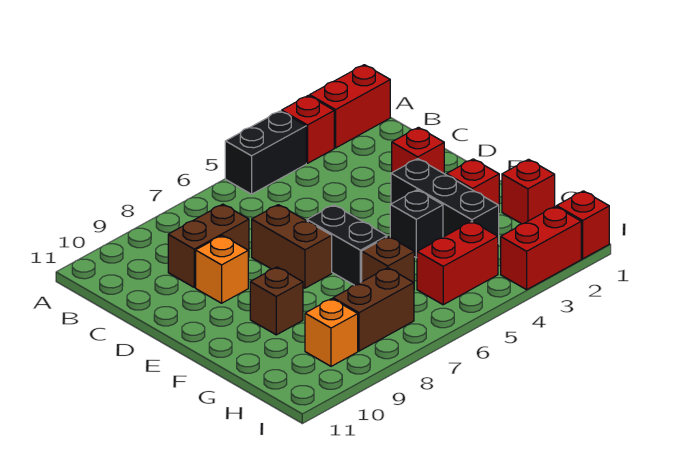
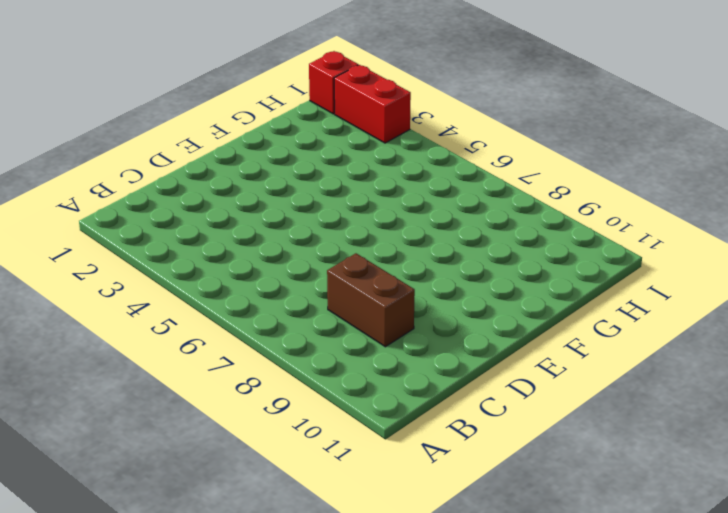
none -> red brick A1:A2 level 1
none -> red brick A3 level 1
none -> black brick A4:A5 level 1

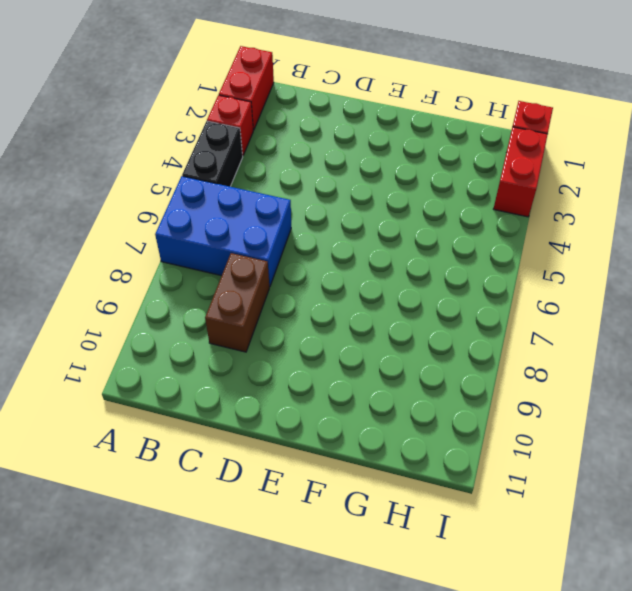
blue brick A6:C7 level 1 -> none
none -> red brick D2 level 1
none -> brown brick D7:E7 level 1
none -> orange brick D9 level 1

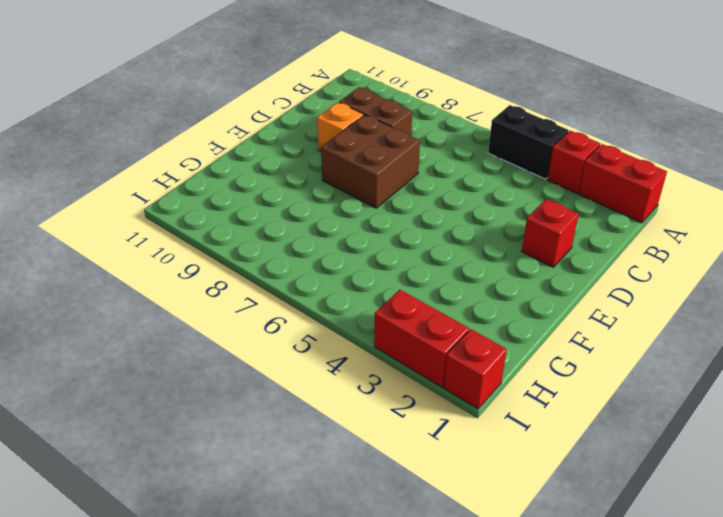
brown brick D7:E8 level 1 -> brown brick D7:E7 level 1
none -> black brick E3:G3 level 1
none -> black brick E6:F6 level 1
none -> red brick F2 level 1

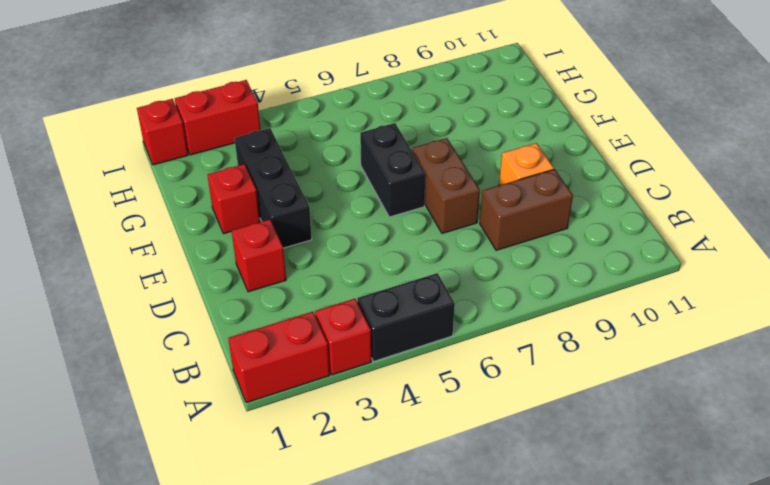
none -> black brick F4 level 1
none -> brown brick F9 level 1
none -> red brick G1 level 1

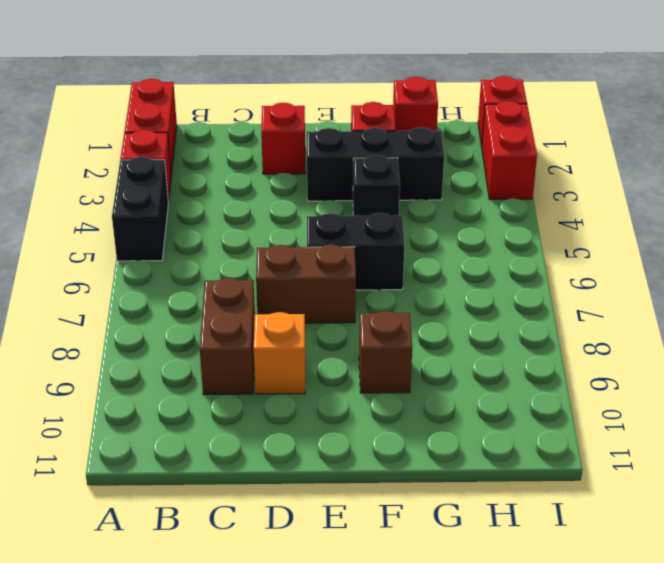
none -> brown brick G6 level 1
none -> red brick H4:H5 level 1
none -> brown brick H7:H8 level 1

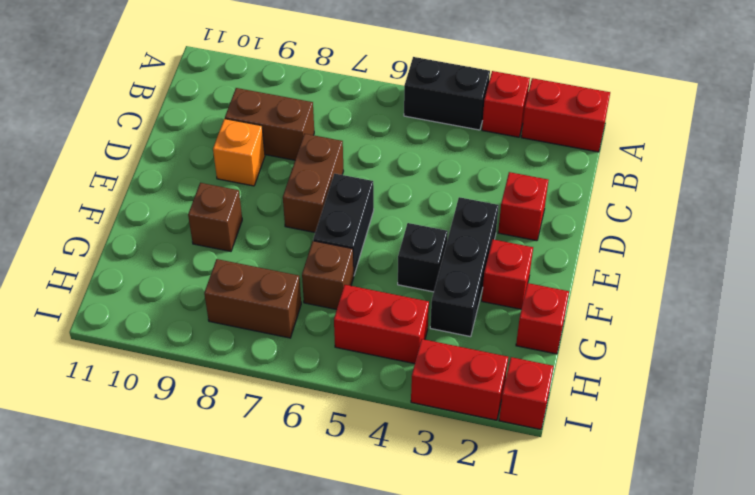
none -> orange brick H9 level 1

